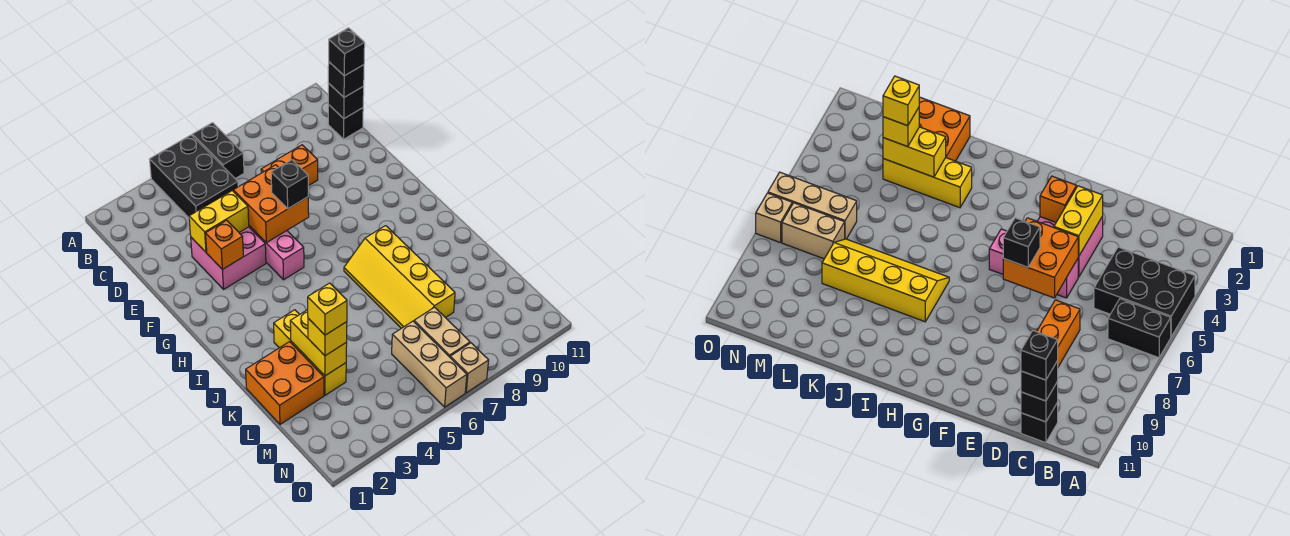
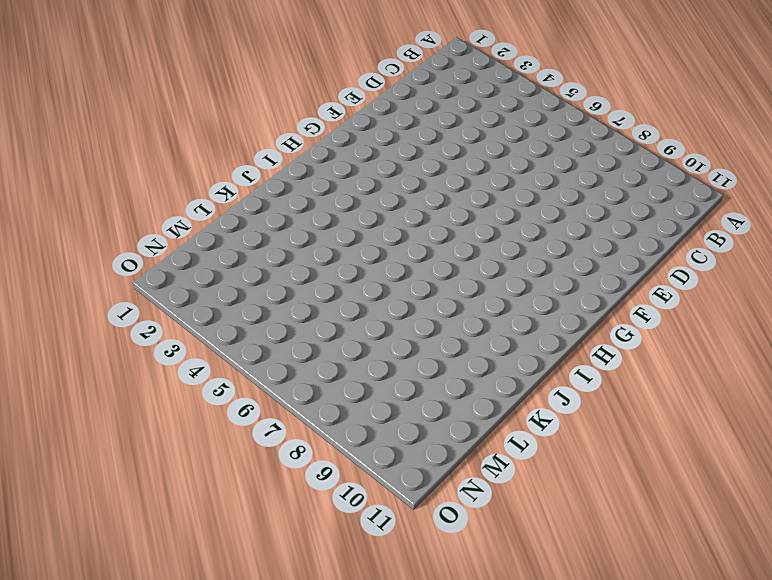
none -> black brick A4:C5 level 1
none -> black brick A6:B6 level 1
none -> black brick C11 level 1

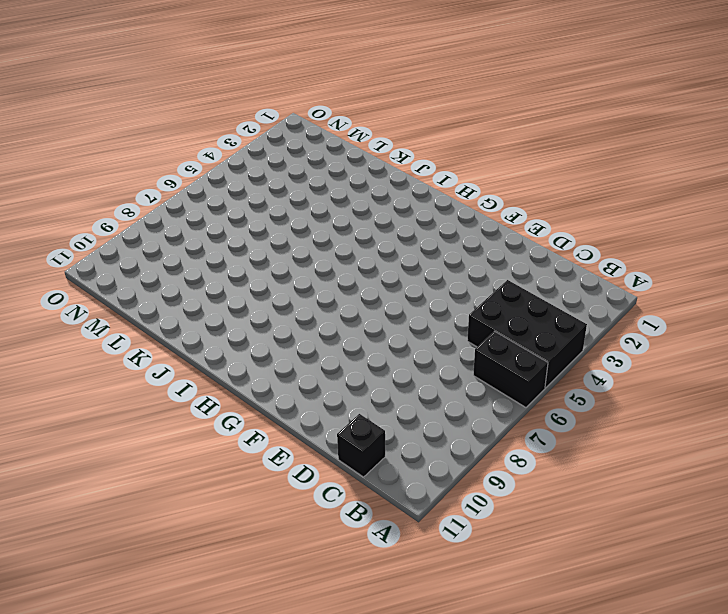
none -> orange brick D7:D8 level 1
none -> pink brick E3:F4 level 1
none -> pink brick E5:G5 level 1

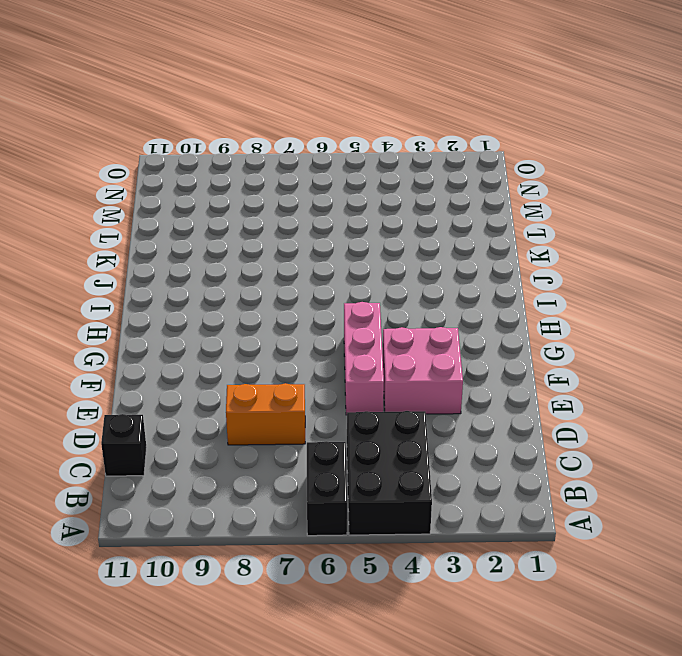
none -> yellow slope I7:L8 level 1 top 8
none -> yellow brick J3:L3 level 1
none -> orange brick K1:L2 level 1

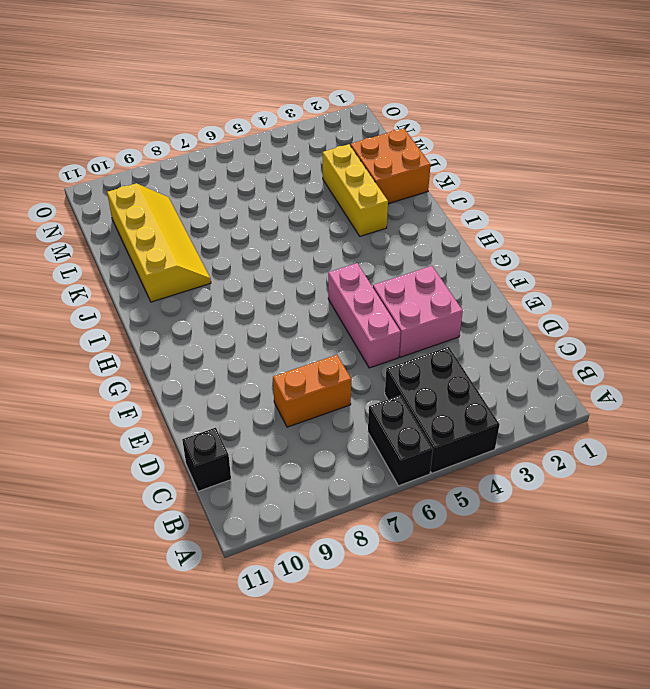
yellow slope J9:M10 level 1 top 10 -> yellow slope I7:L8 level 1 top 8
none -> tan brick M6:O6 level 1
none -> tan brick M7:N7 level 1
none -> tan brick O7 level 1

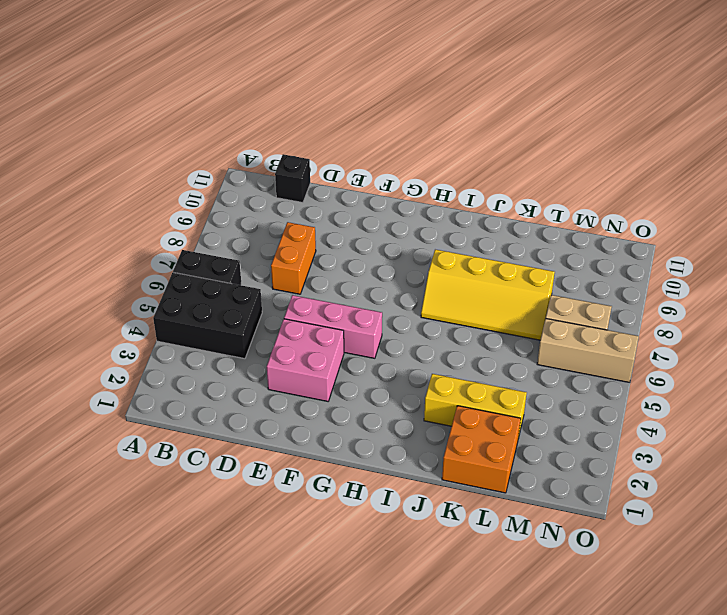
none -> tan brick O7 level 1
none -> black brick C11 level 2
none -> yellow brick E3:E4 level 2

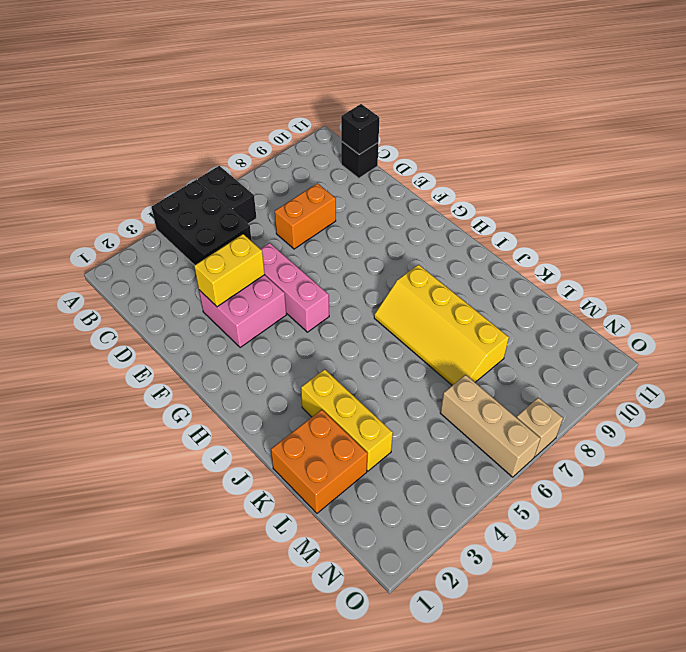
none -> tan brick M7:N7 level 1
none -> orange brick E5:F6 level 2
none -> orange brick F3 level 2

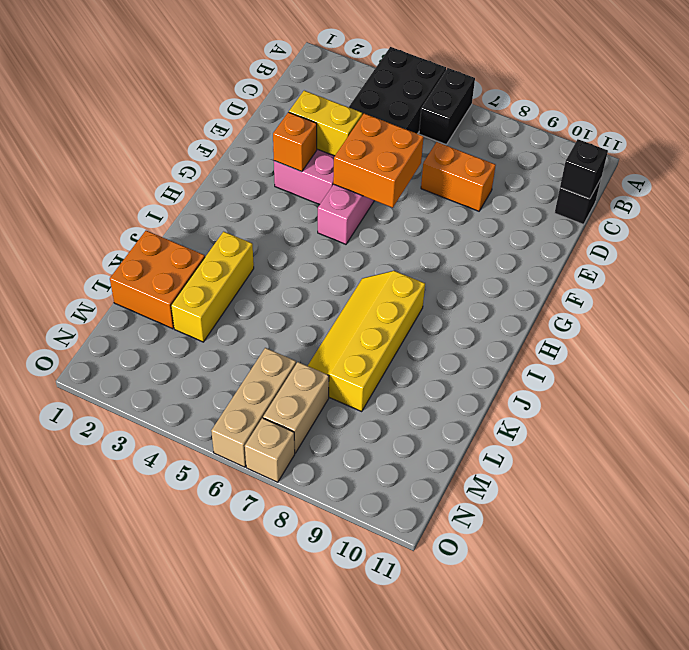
none -> yellow brick K3:L3 level 2
none -> black brick C11 level 3
none -> black brick F6 level 3

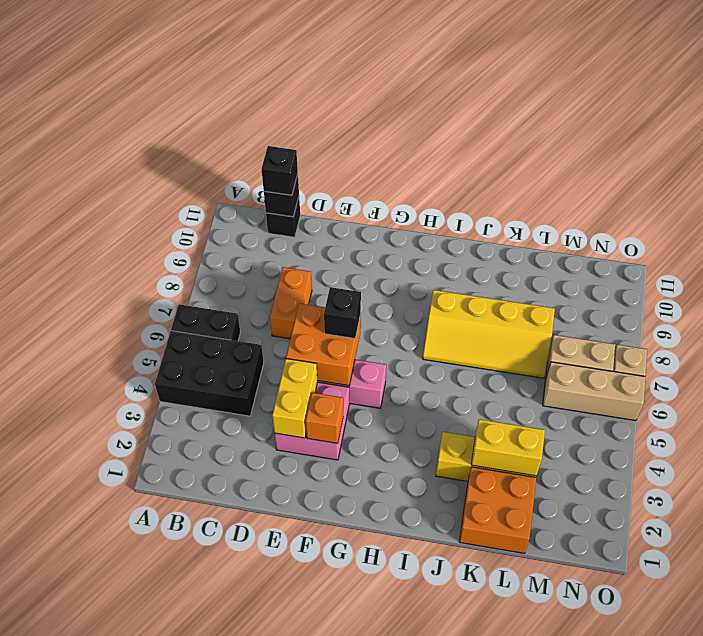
none -> yellow brick L3 level 3
none -> black brick C11 level 4
none -> yellow brick L3 level 4

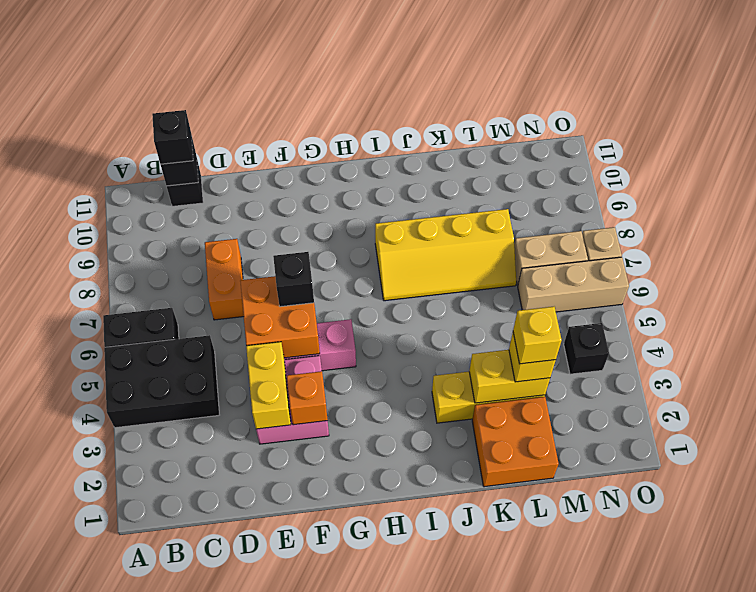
black brick N4 level 1 -> black brick C11 level 4

